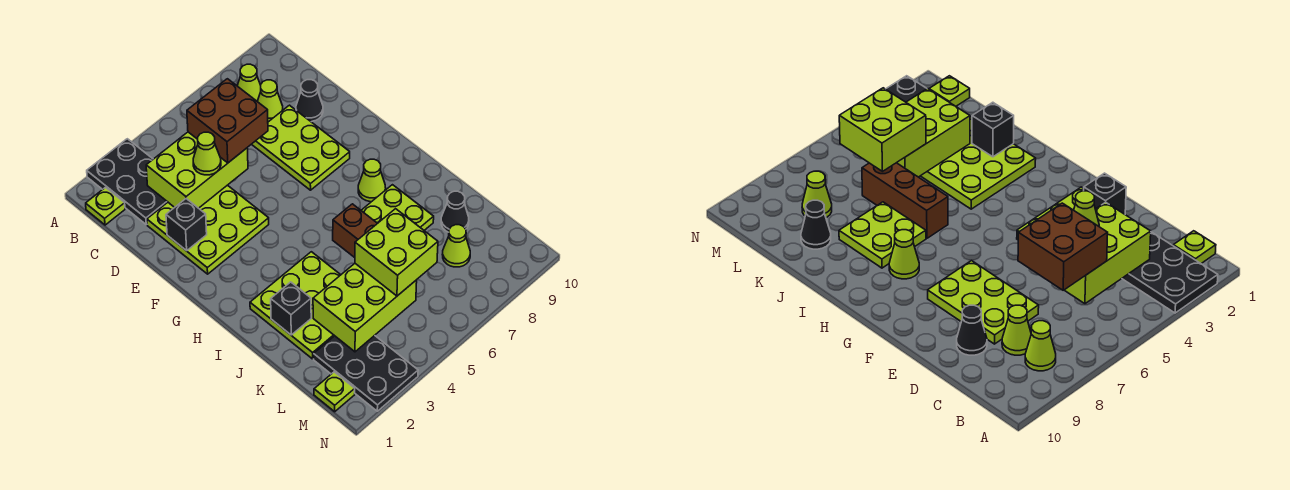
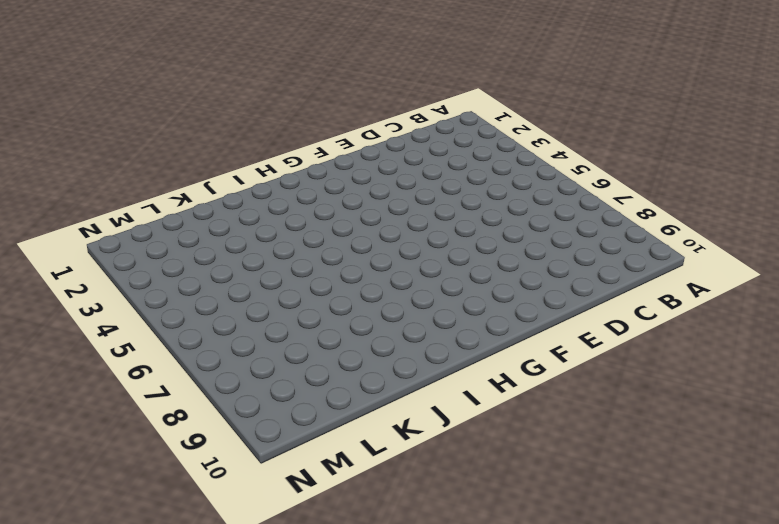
none -> black plate A2:C3 level 1
none -> lime plate B1 level 1
none -> lime cone B8 level 1

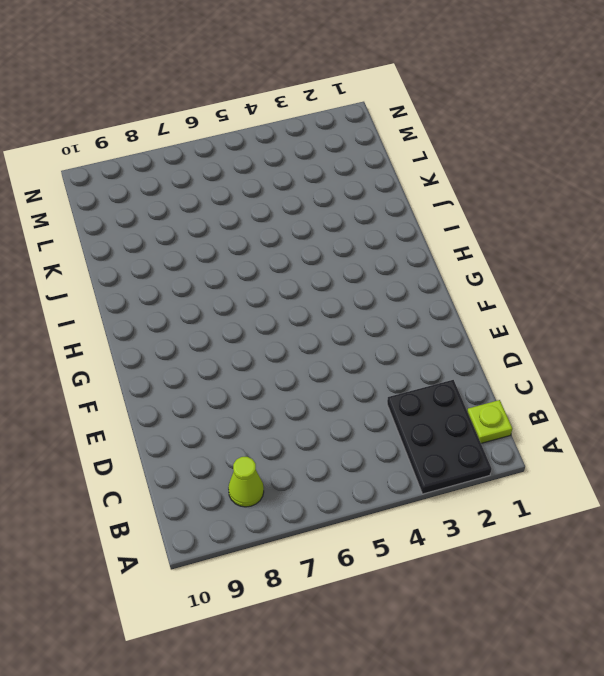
none -> lime cone C8 level 1
none -> lime plate D2:F4 level 1
none -> lime plate D7:F8 level 1

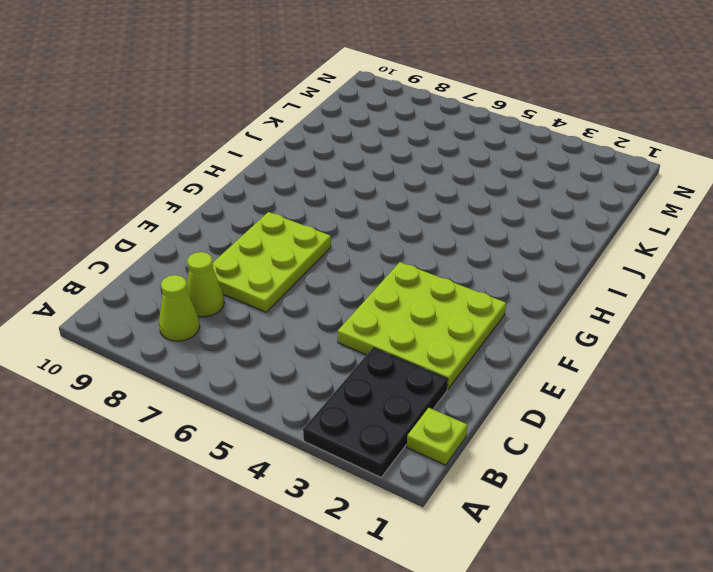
none -> black cone D9 level 1
none -> lime cone H8 level 1
none -> lime plate I2:K4 level 1

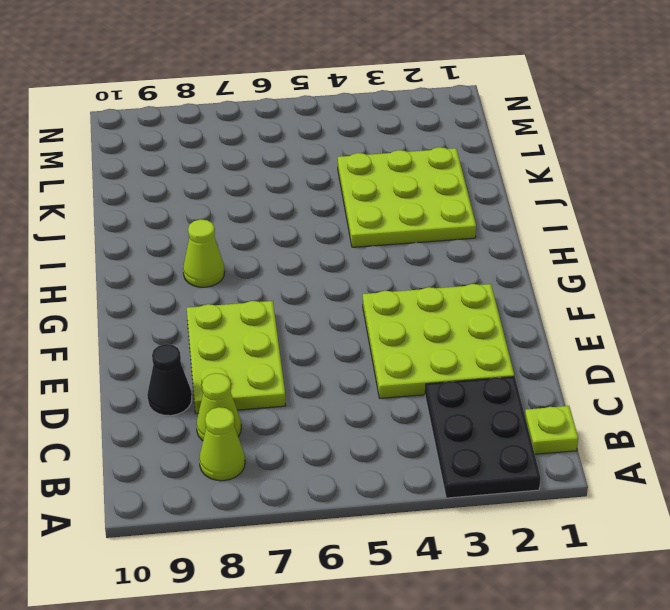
none -> brown brick I6:K6 level 1
none -> lime plate I7:J8 level 1
none -> black cone K9 level 1

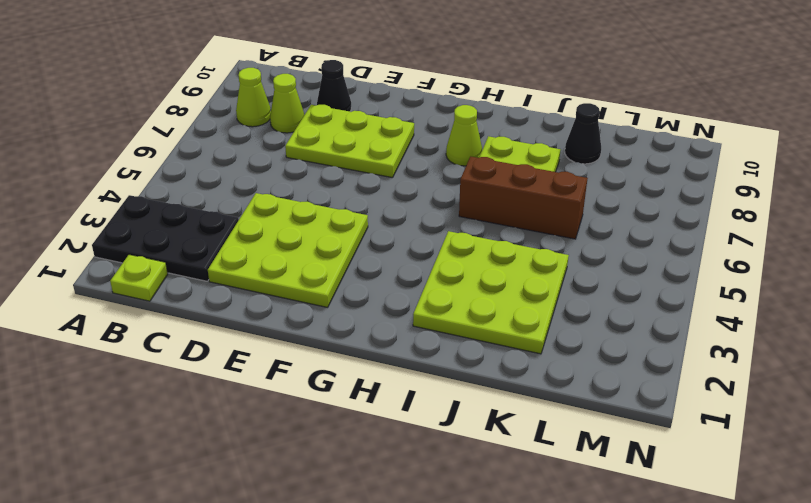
none -> black plate L2:N3 level 1
none -> lime cone L8 level 1
none -> lime plate M1 level 1

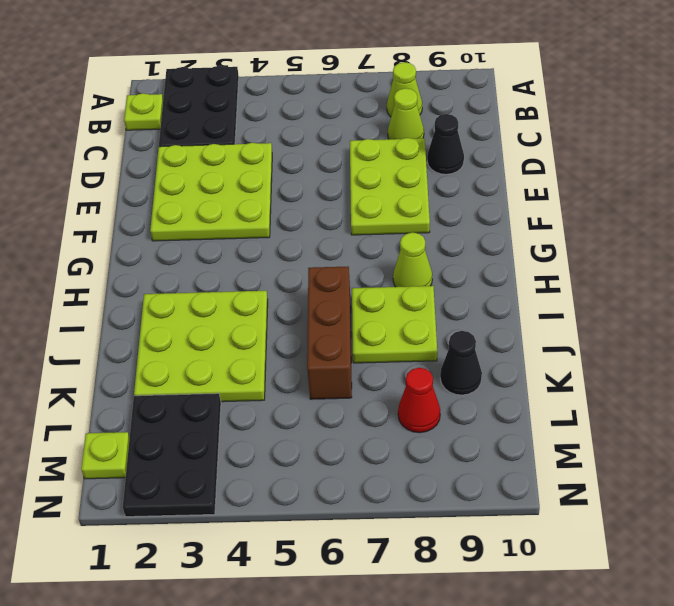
red cone L8 level 1 -> lime cone L8 level 1
none -> lime brick C3:D5 level 2
none -> black brick E2 level 2
none -> black brick J2 level 2

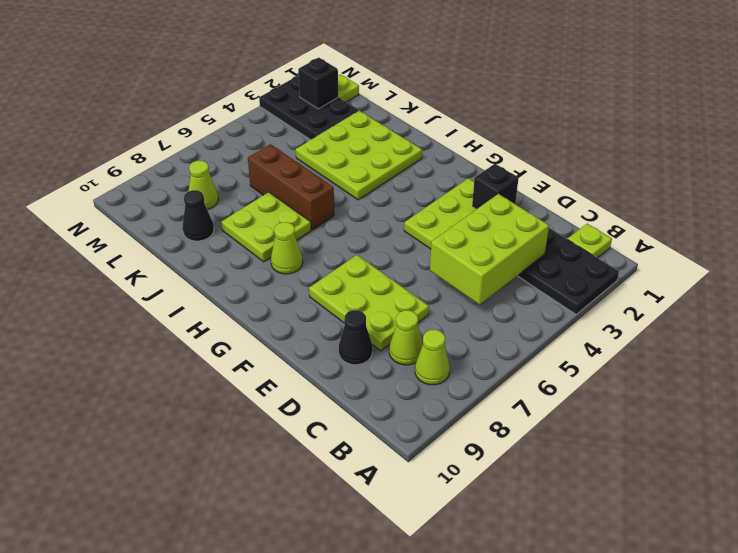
black brick M2 level 2 -> black brick J2 level 2
none -> lime brick K3:L5 level 2
none -> brown brick C5:D6 level 3
none -> lime cone D4 level 3

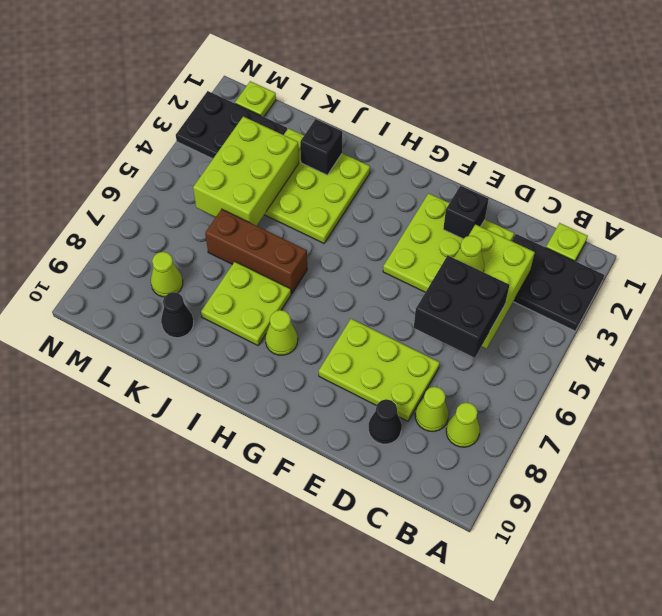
black brick C5:D6 level 3 -> brown brick C5:D6 level 3
none -> lime brick K5:L6 level 3

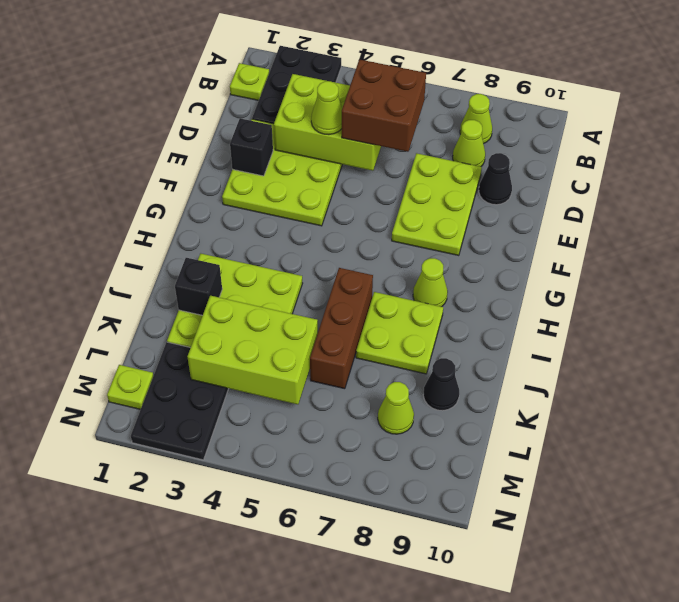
none -> lime brick K5:L6 level 3

